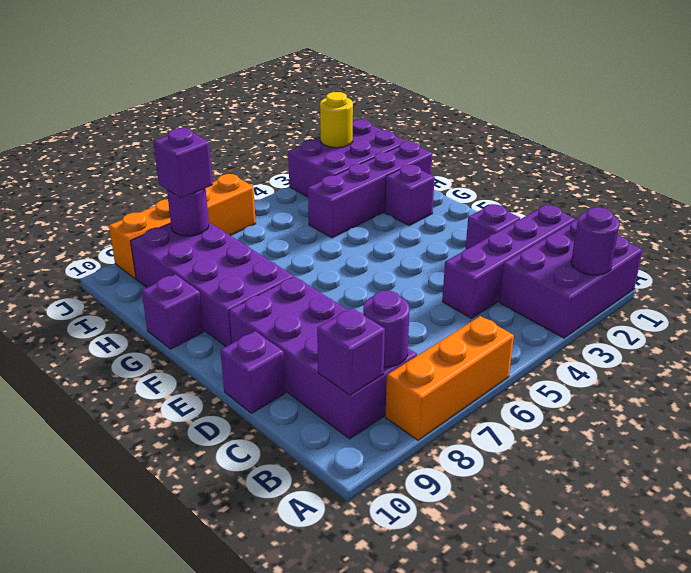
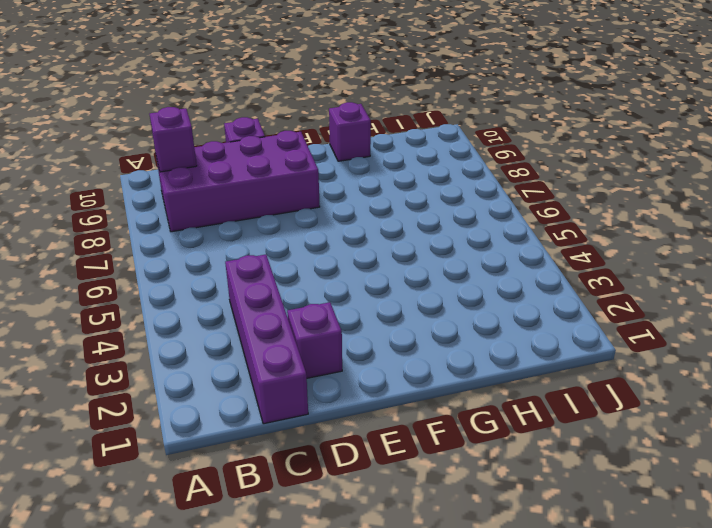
none -> purple brick A1:B3 level 1
none -> orange brick A6:A8 level 1
none -> purple brick F8:I9 level 1

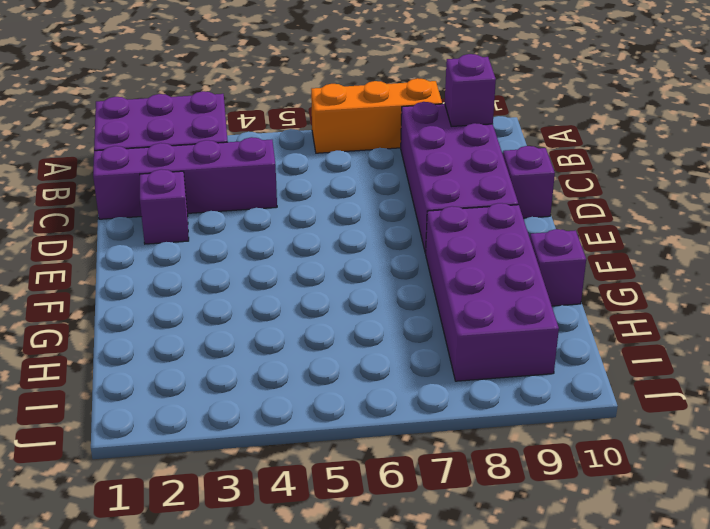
none -> purple brick G2 level 1
none -> purple brick H1:H4 level 1
none -> purple brick I1:J3 level 1

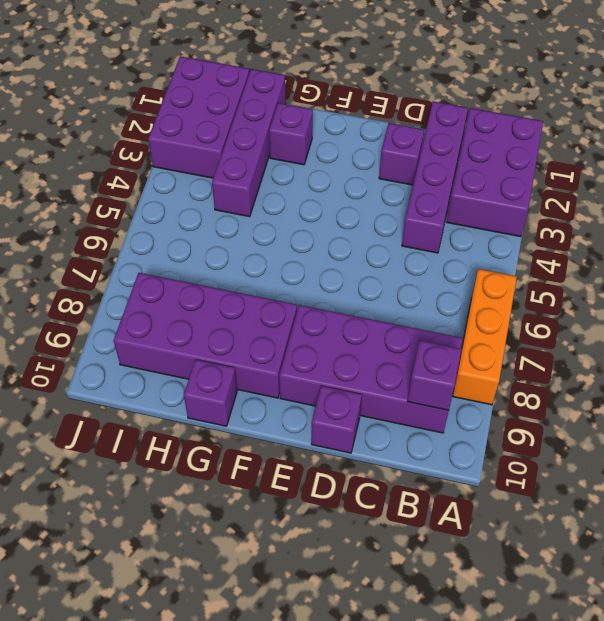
none -> orange brick J6:J9 level 1
none -> purple round brick A2 level 2
none -> purple round brick B8 level 2

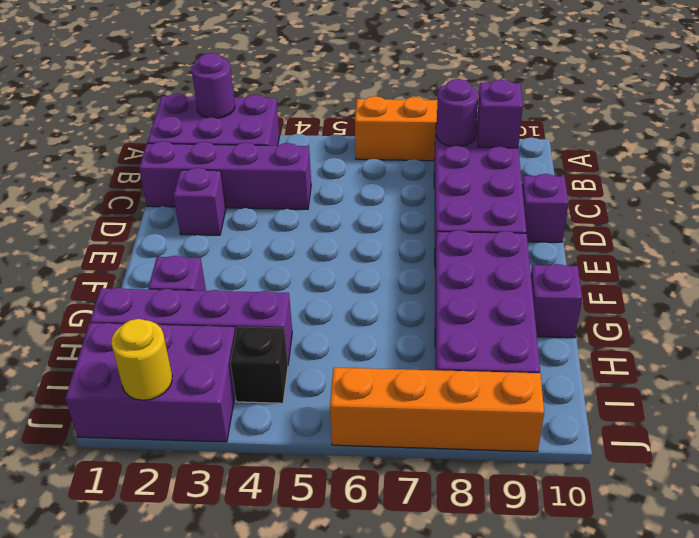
black brick I4 level 1 -> none
none -> purple round brick I8 level 2
none -> purple brick I8 level 3

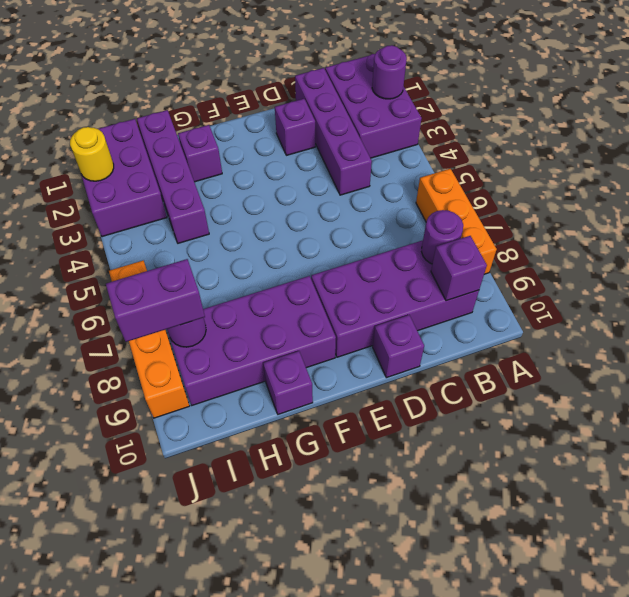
purple brick I8:J8 level 3 -> purple brick I8 level 3

